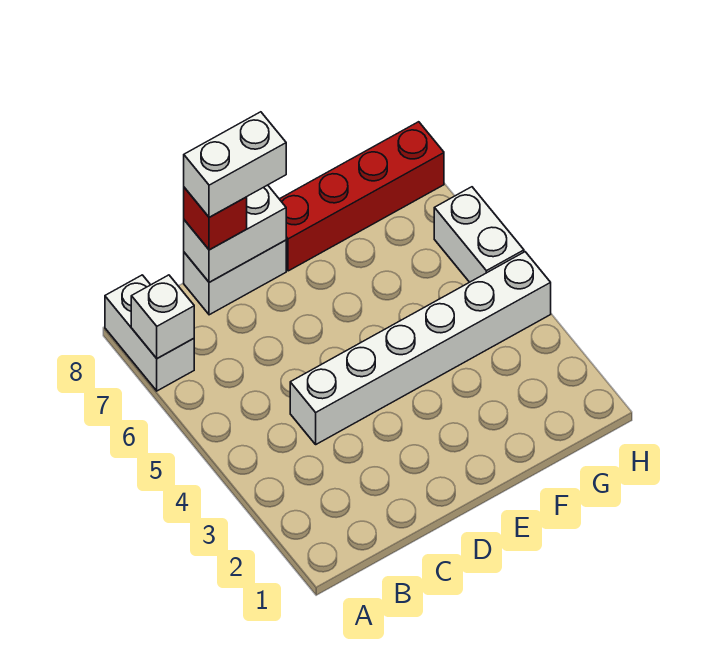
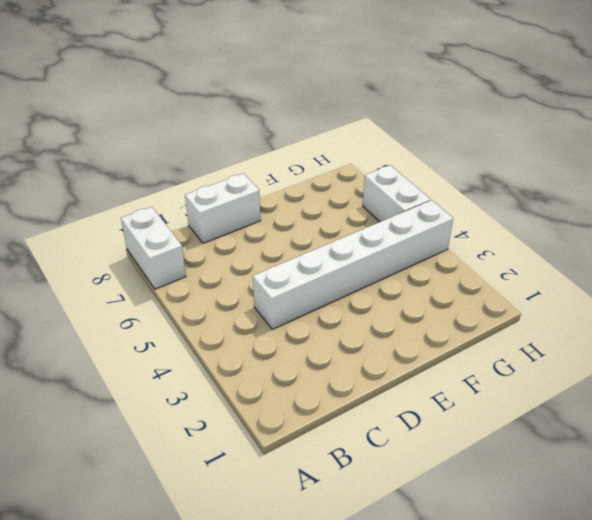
none -> red brick E8:H8 level 1
none -> white brick A7 level 2

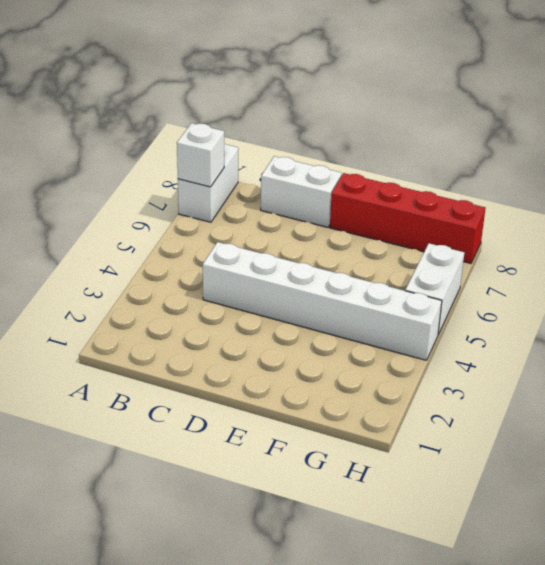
none -> white brick C8:D8 level 2
none -> red brick C8 level 3

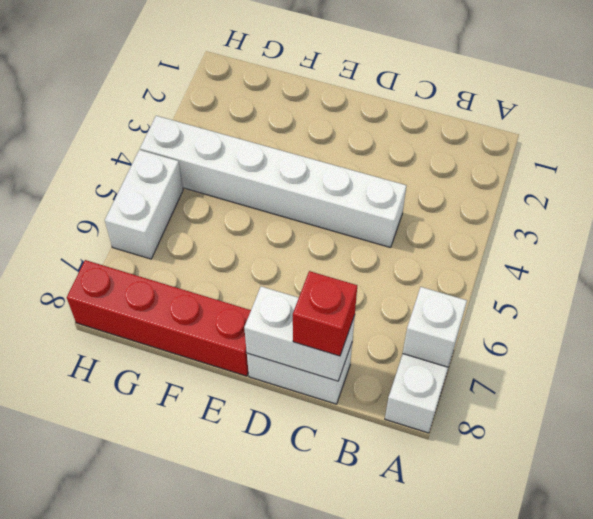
none -> white brick C8:D8 level 4

